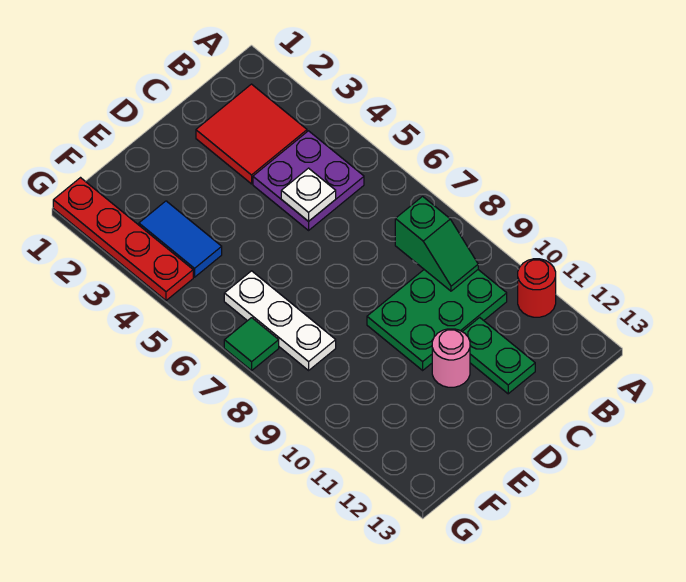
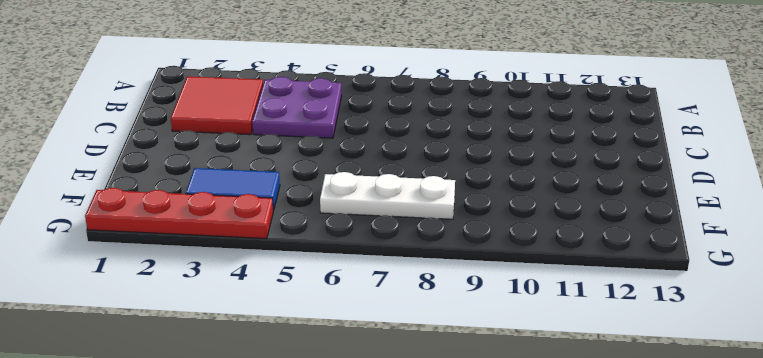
none -> red round brick A11 level 1
none -> green plate B9:D10 level 1
none -> green plate C11:C12 level 1

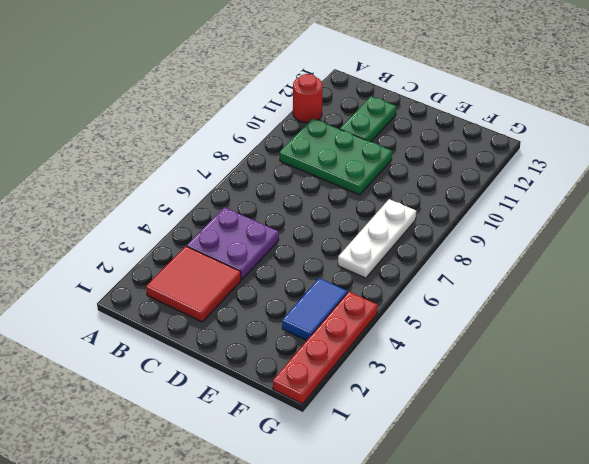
none -> pink round brick D11 level 1
none -> green tile G7 level 1
none -> green slope B8:B9 level 2 top 8

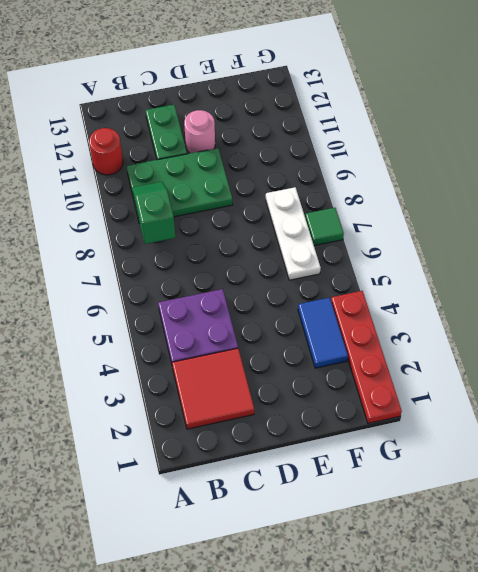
none -> white plate C5 level 2

